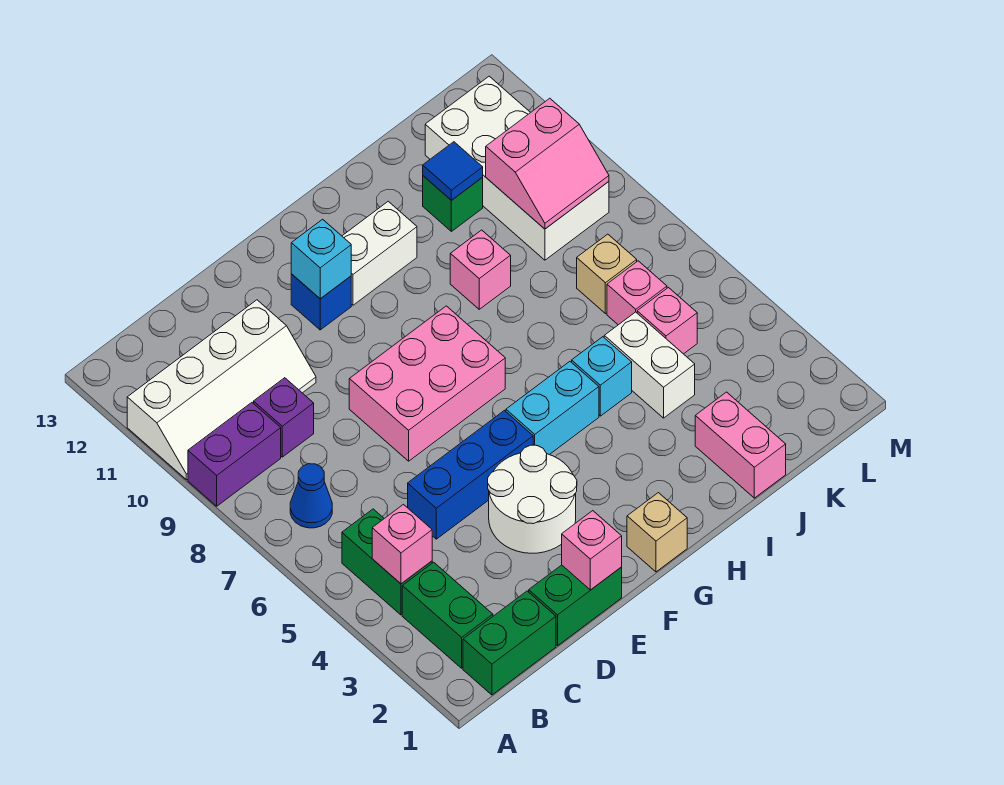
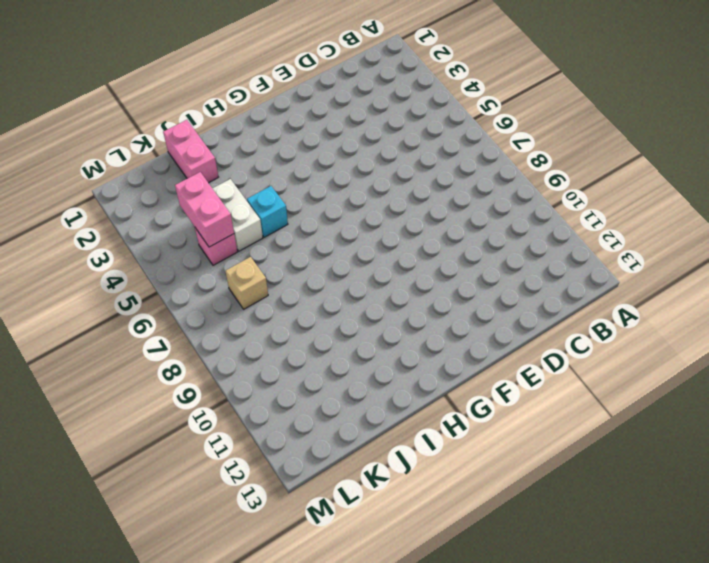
pink brick K4:K5 level 2 -> none
none -> purple brick A9:B9 level 1
none -> white slope A10:D11 level 1 top 11
none -> green brick B1:C1 level 1

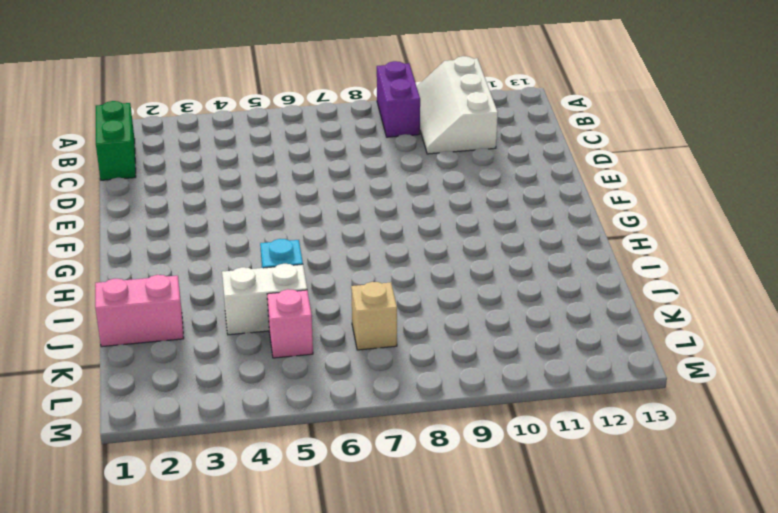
white slope A10:C11 level 1 top 11 -> white slope A10:D11 level 1 top 11
none -> green brick B2:B3 level 1
none -> green brick B4:B5 level 1
none -> blue cone B7 level 1

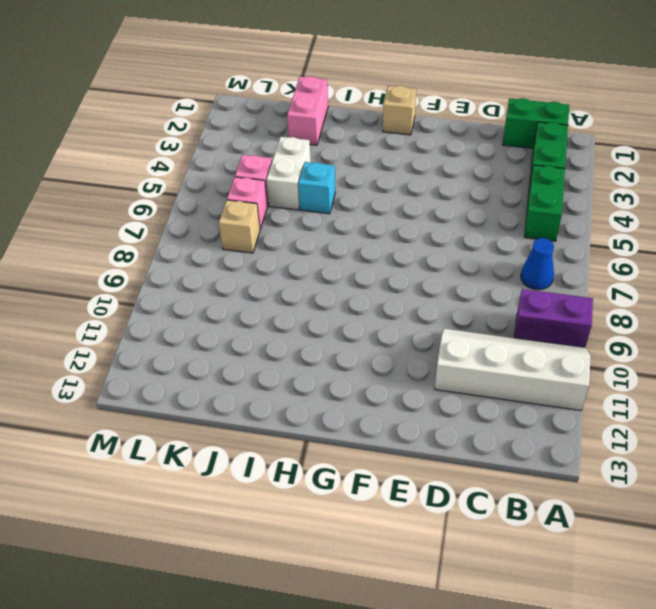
none -> purple brick C9 level 1
none -> green brick D1:E1 level 1
none -> blue brick D5:F5 level 1

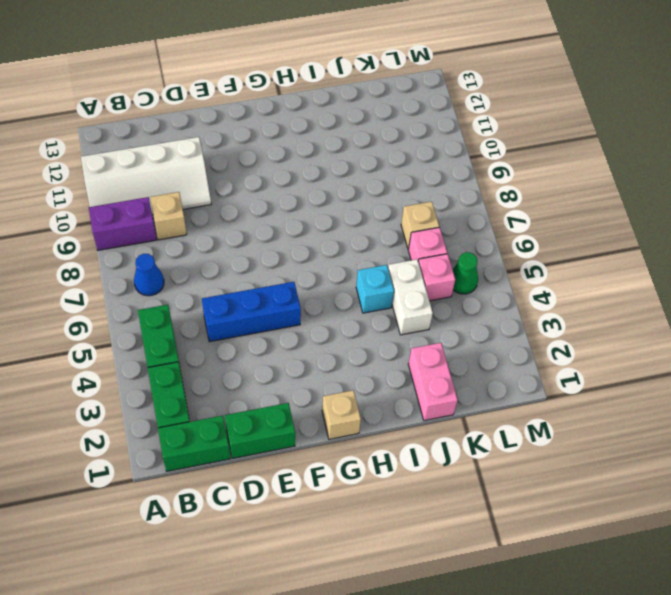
tan brick C9 level 1 -> purple brick C9 level 1
green cone L5 level 1 -> none
none -> white round brick E3:F4 level 1
none -> pink brick E7:G8 level 1
none -> blue brick F11 level 1

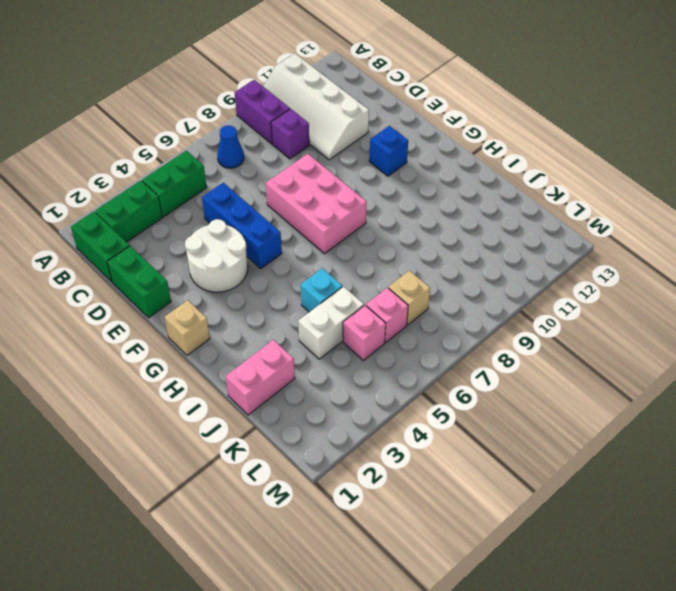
none -> cyan brick G5:H5 level 1
none -> white brick G11:H11 level 1
none -> pink brick I9 level 1

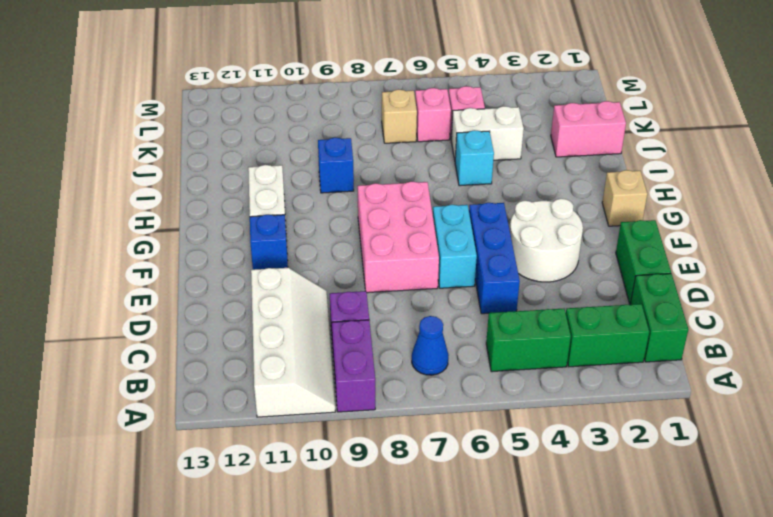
cyan brick E6:F6 level 1 -> cyan brick G5:H5 level 1
blue brick I9 level 1 -> pink brick I9 level 1
none -> green brick J11 level 1
none -> white brick K9:L12 level 1
none -> pink brick B4 level 2

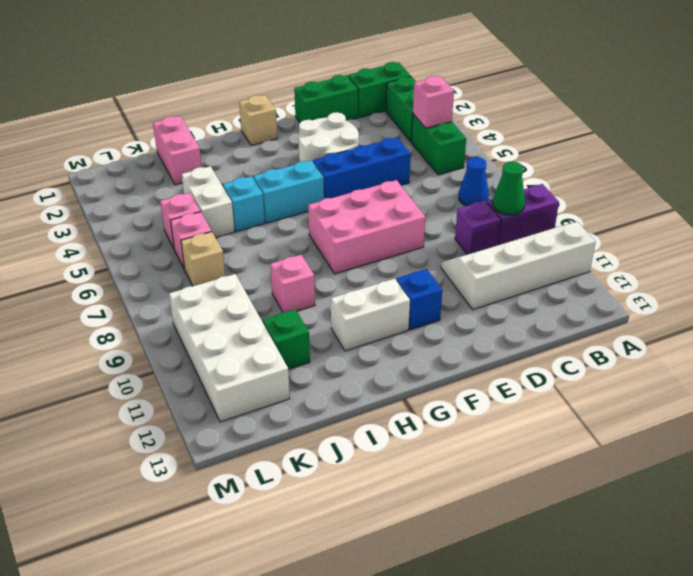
green cone B9 level 2 -> none
none -> pink brick E1 level 2
none -> cyan brick F11 level 2
none -> blue tile J11 level 2

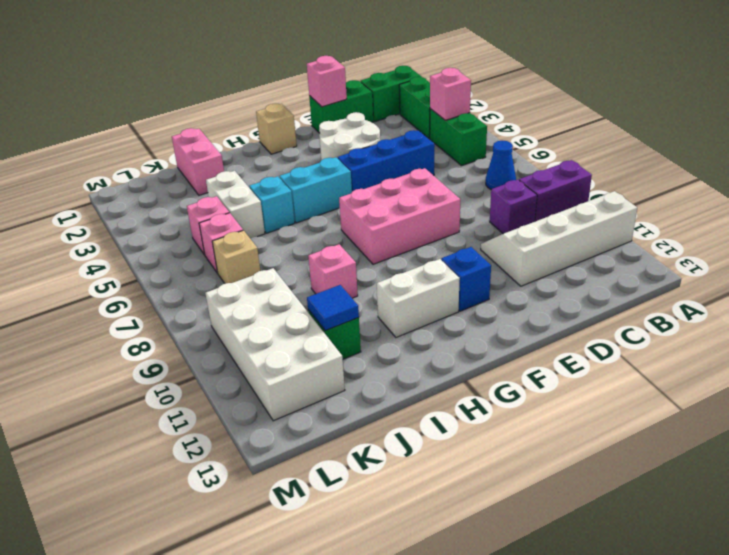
none -> cyan brick F11 level 2
none -> pink slope K9:L10 level 2 top 10

